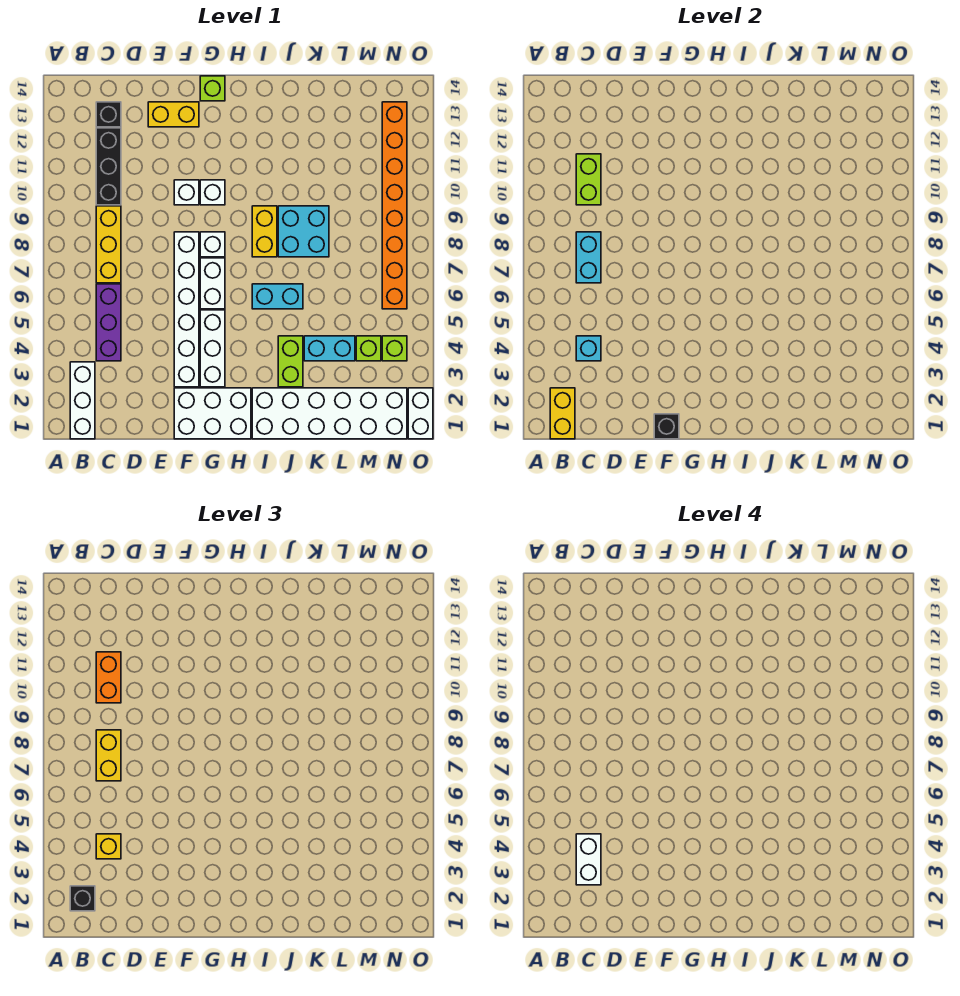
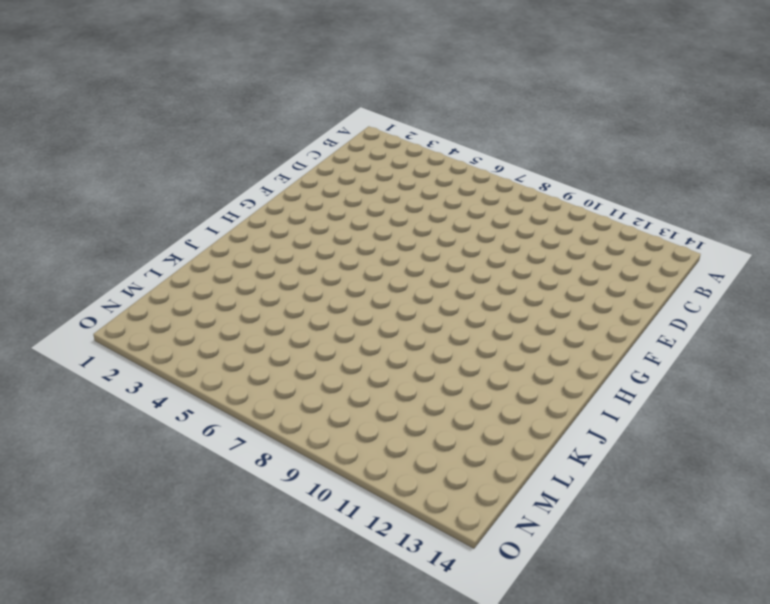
none -> white brick B1:B3 level 1
none -> purple brick C4:C6 level 1
none -> yellow brick C7:C9 level 1
none -> black brick C10:C12 level 1

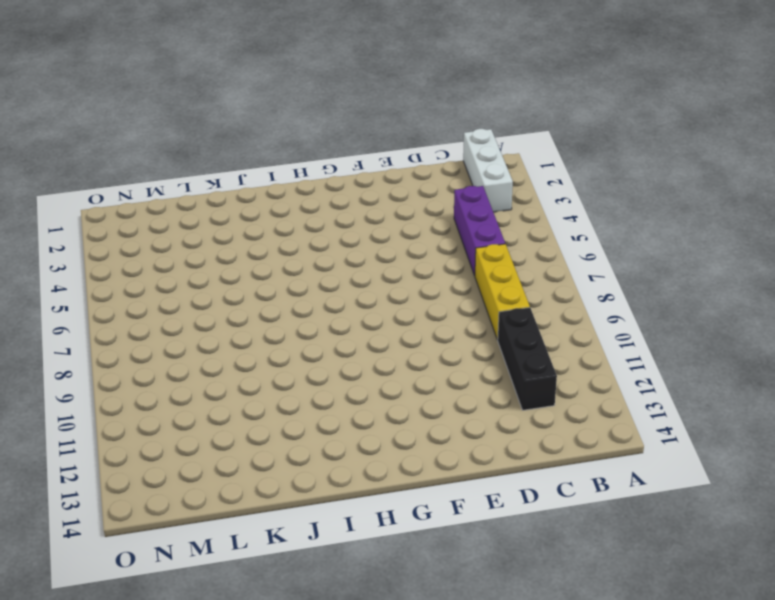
none -> black brick C13 level 1
none -> yellow brick E13:F13 level 1
none -> white brick F1:H2 level 1
none -> white brick F3:F8 level 1

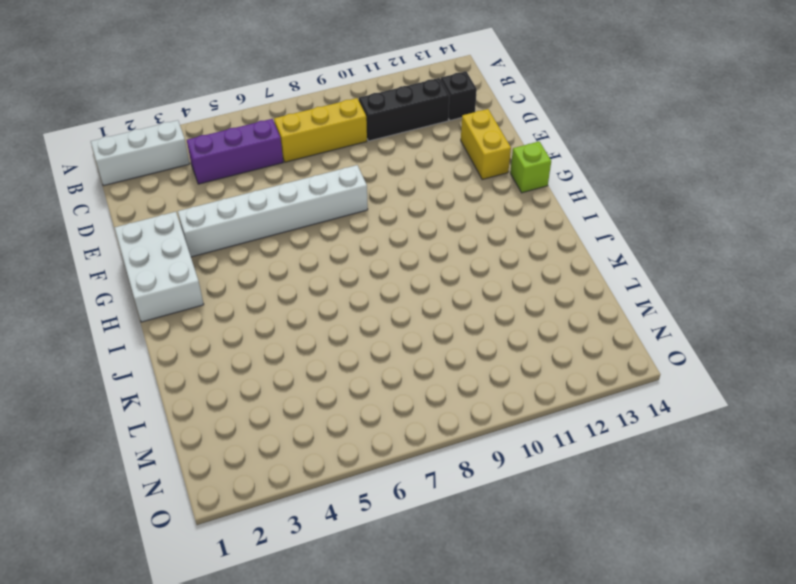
none -> white brick F10 level 1
none -> white brick G3:G5 level 1
none -> white brick G6:G7 level 1
none -> white brick G8 level 1

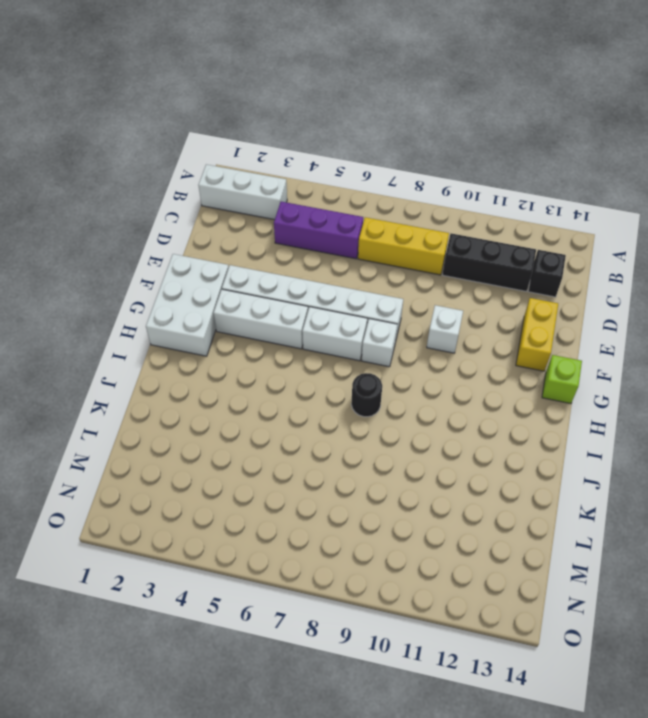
black round brick I8 level 1 -> yellow brick I8:I9 level 1
none -> white brick G10 level 1
none -> white brick I1:N2 level 1
none -> cyan brick I6:J6 level 1
none -> lime brick J3:J4 level 1

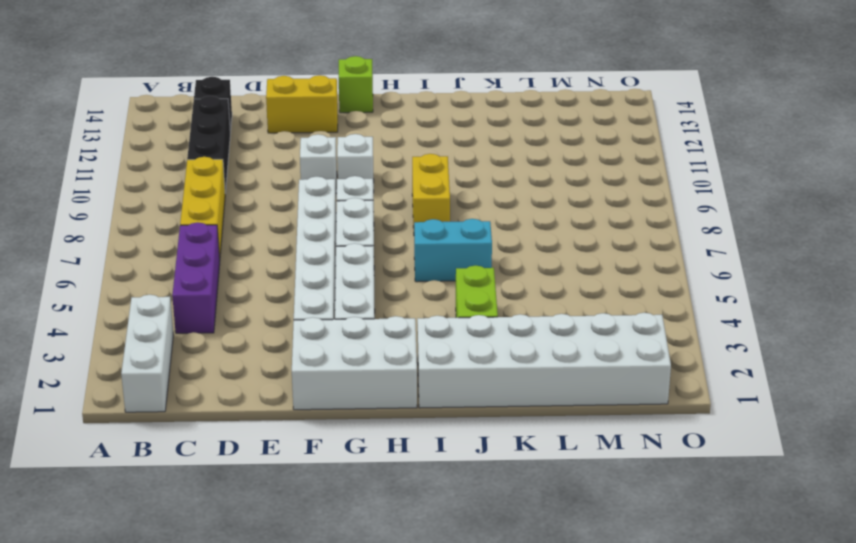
none -> cyan brick J8:K9 level 1
none -> cyan brick K4:L4 level 1
none -> lime brick M4 level 1
none -> lime brick N4 level 1

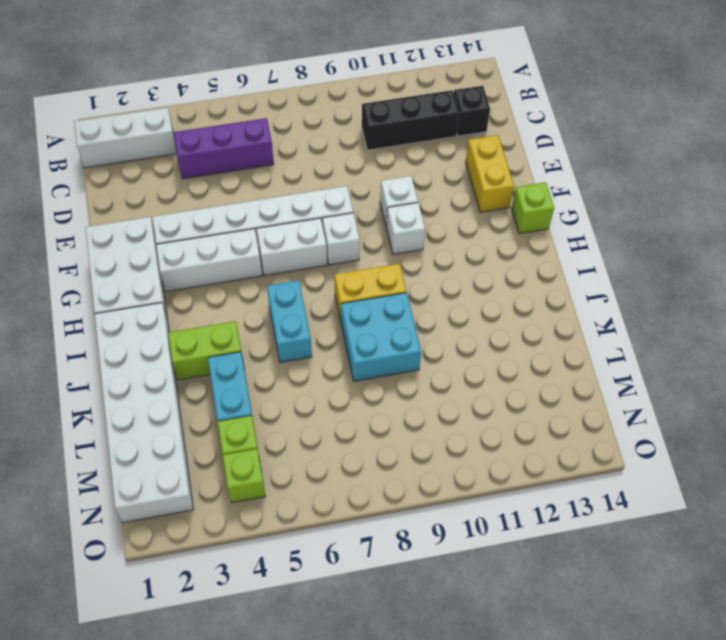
none -> yellow brick C7:C9 level 1
none -> orange brick N6:N13 level 1
none -> white brick O1:O2 level 1
none -> yellow brick B1:B2 level 2

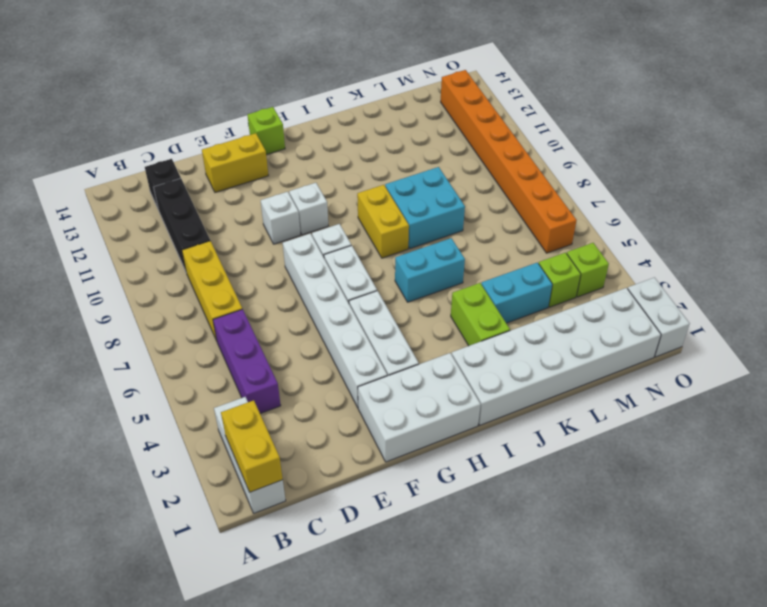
none -> cyan brick C4 level 2
none -> cyan brick C7:C8 level 2
none -> lime brick C10:C11 level 2
none -> black brick F1 level 2

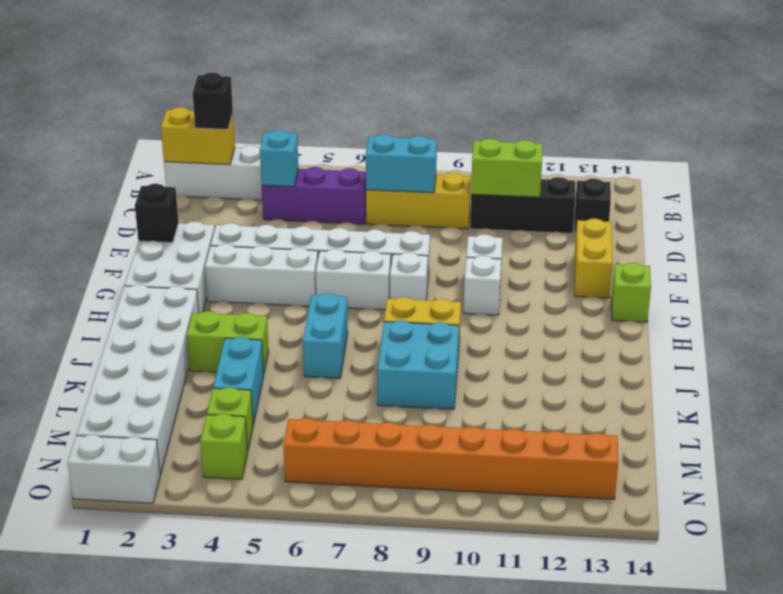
none -> yellow brick C4 level 3
none -> yellow brick C7:C8 level 3
none -> orange brick C10:C11 level 3
none -> white brick C3:C4 level 4

